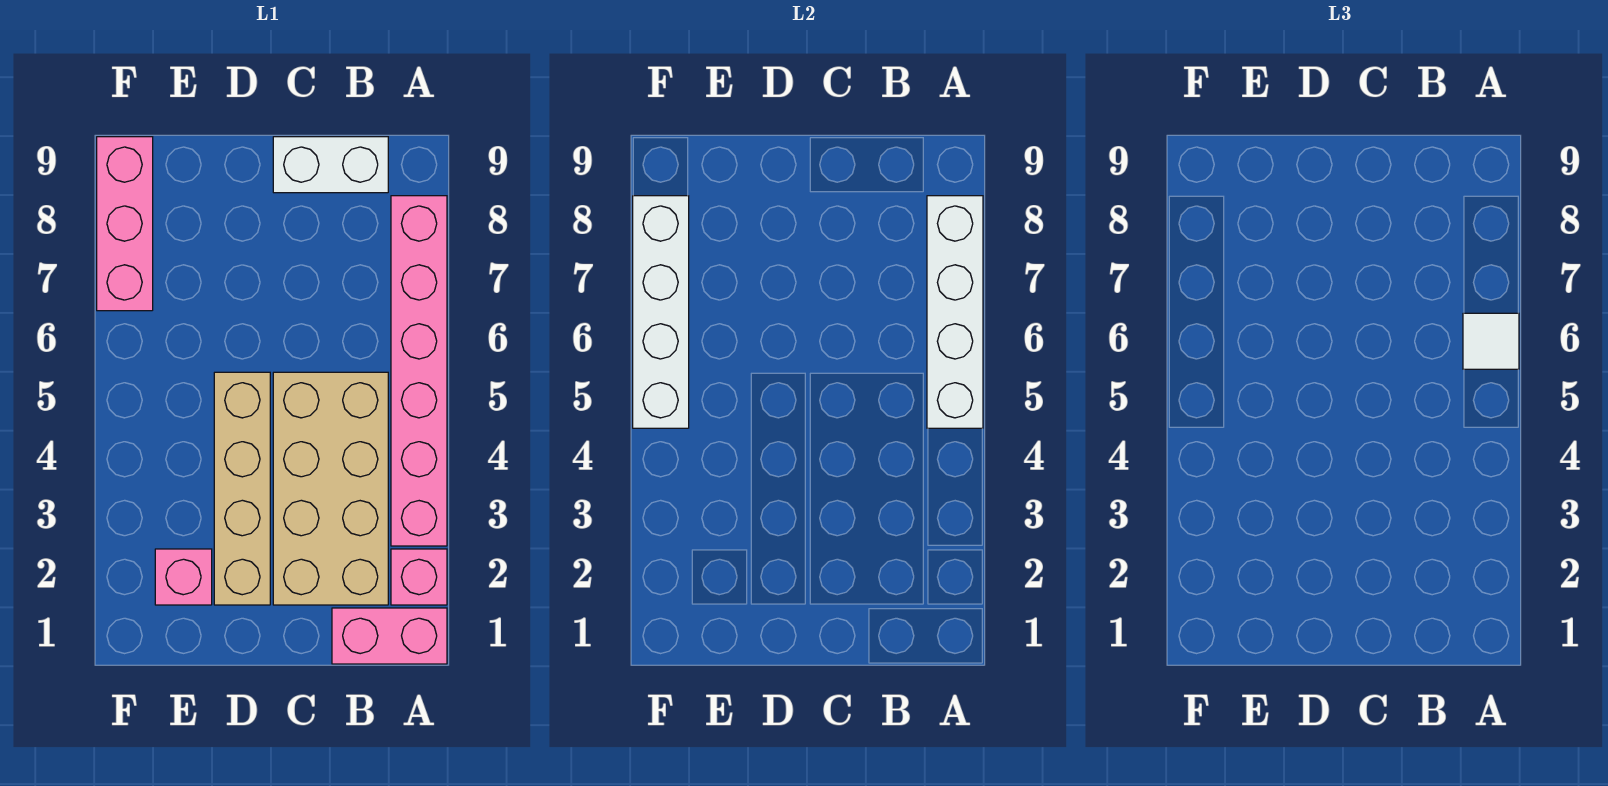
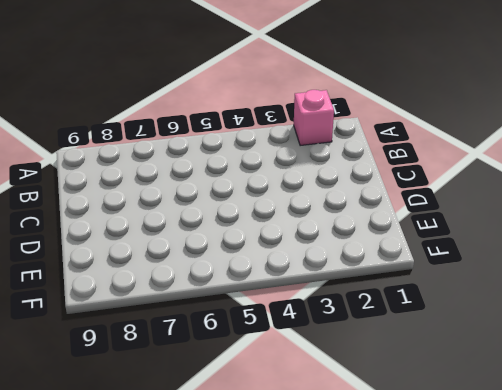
none -> pink brick A1:B1 level 1
none -> pink brick A3:A8 level 1

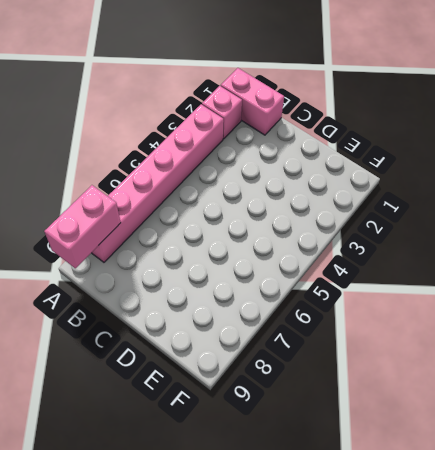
pink brick A8:A9 level 2 -> white brick A5:A8 level 2
none -> tan brick B2:C5 level 1
none -> white brick B9:C9 level 1

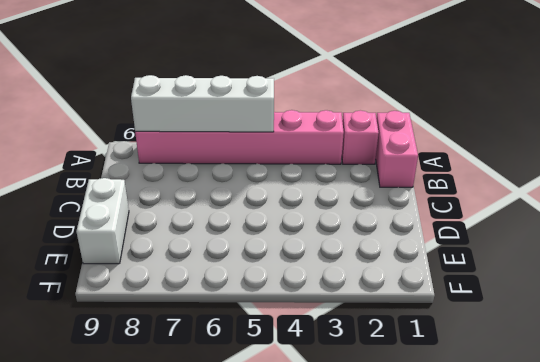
white brick D9:E9 level 1 -> white brick B9:C9 level 1
none -> tan brick B2:C5 level 1
none -> tan brick D2:D5 level 1

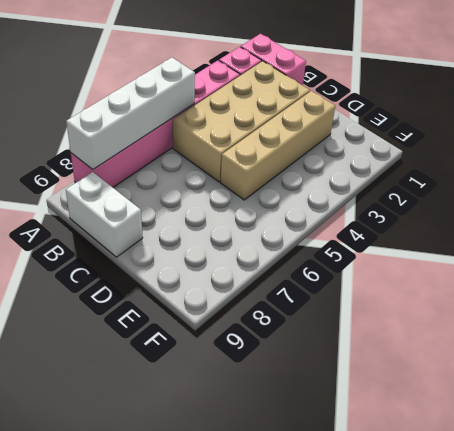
none -> pink brick E2 level 1
none -> pink brick F7:F9 level 1

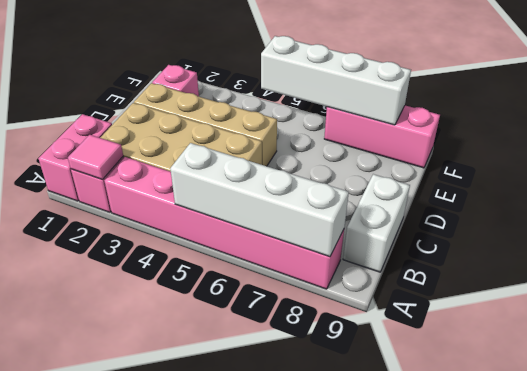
pink tile A2 level 2 -> none
none -> white tile A6 level 3

